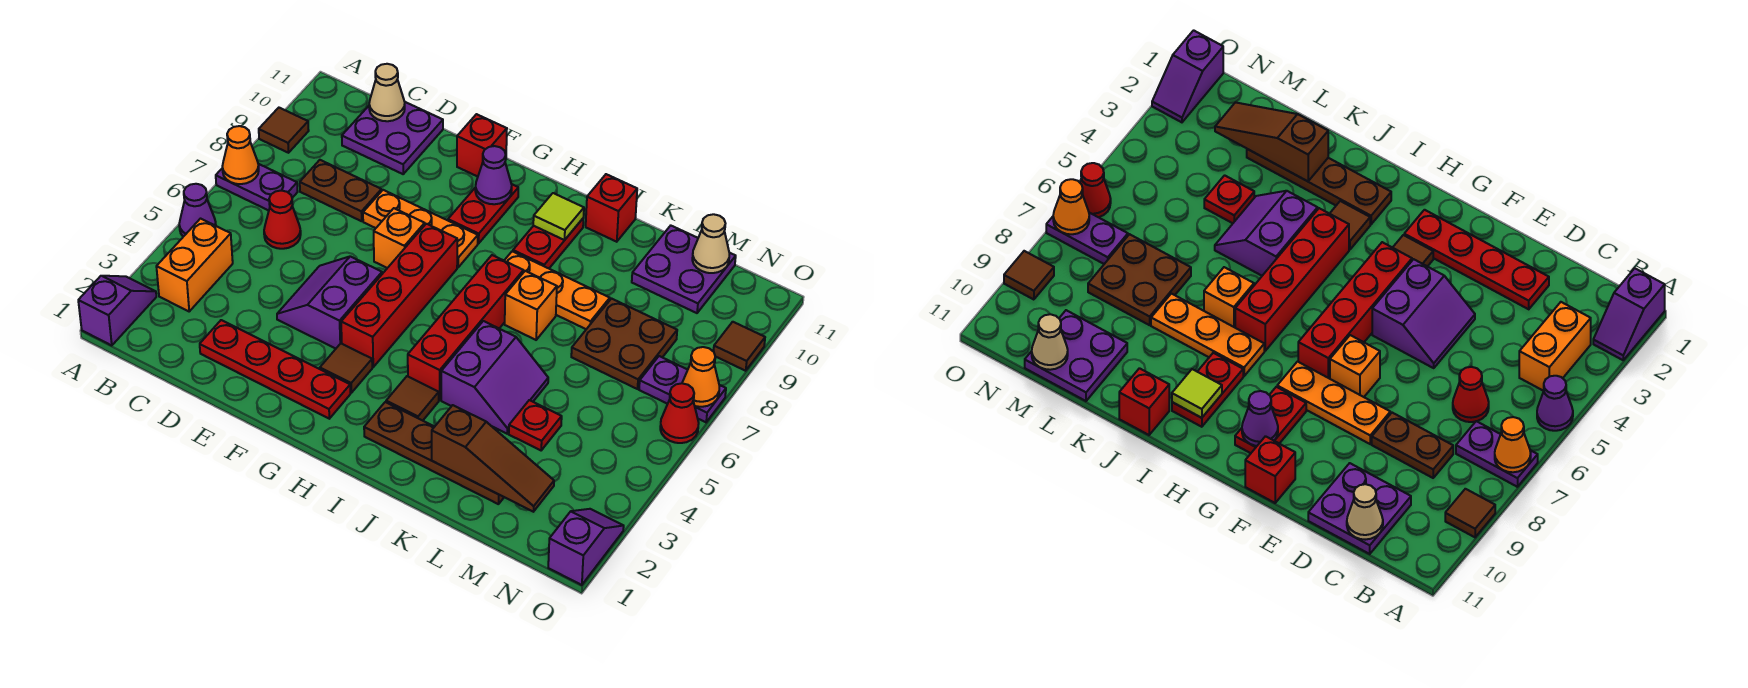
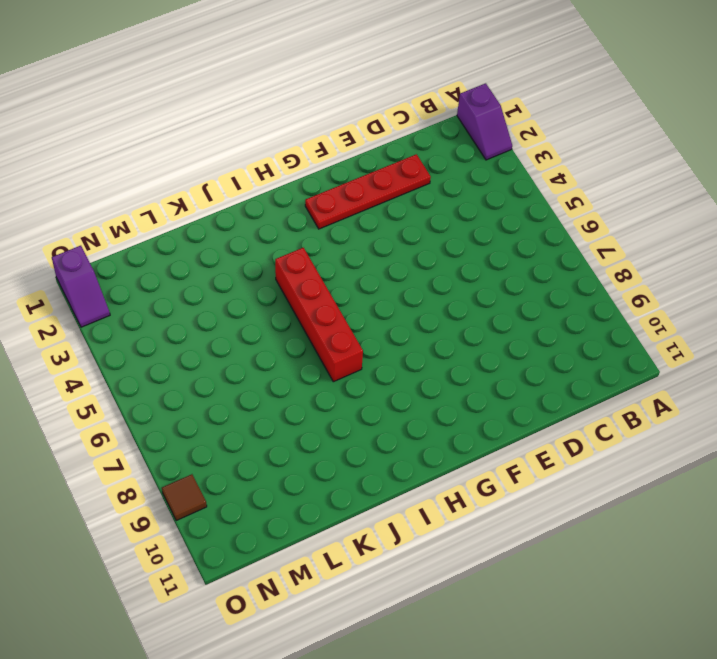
none -> purple cone A5 level 1
none -> purple plate A7:B7 level 1
none -> brown tile A9 level 1
none -> orange brick B3:B4 level 1

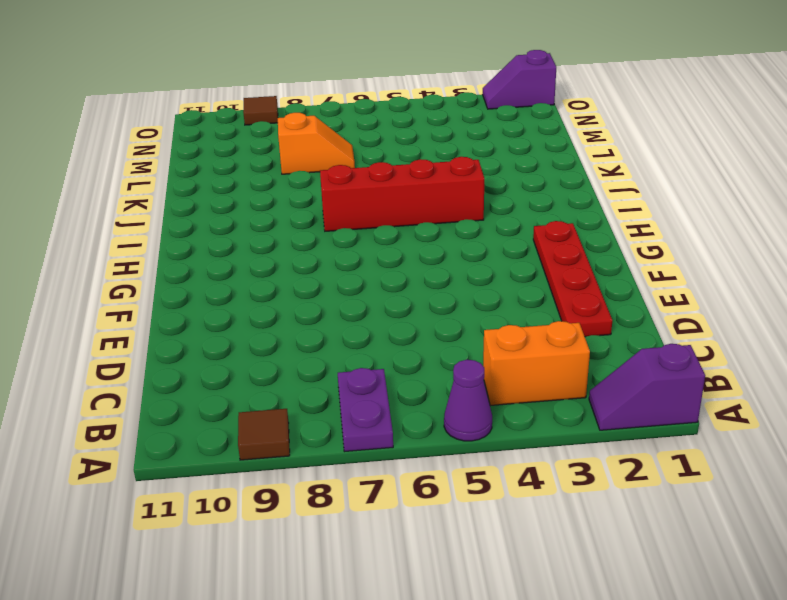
orange slope L7:L8 level 1 top 8 -> brown plate L7:M8 level 1
none -> red cone C6 level 1
none -> brown plate C8:D8 level 1
none -> purple plate C10:D11 level 1
none -> purple slope E4:F5 level 1 top F

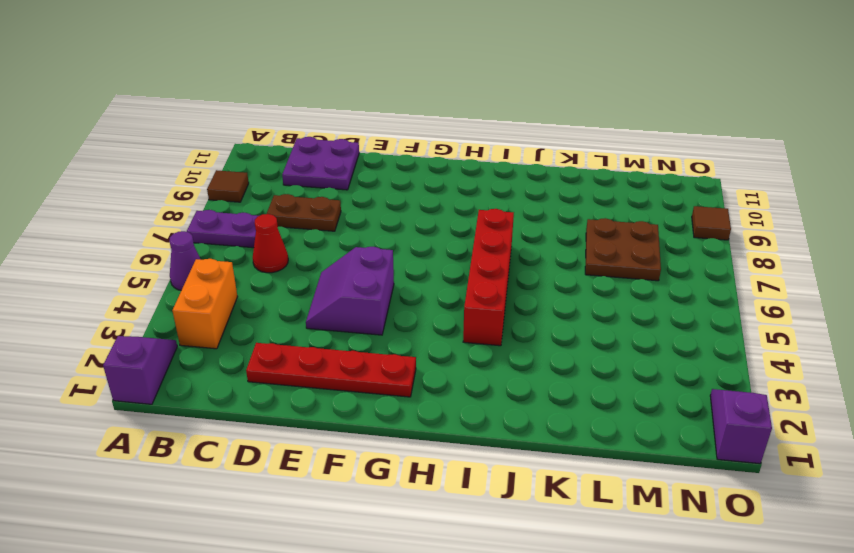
none -> orange plate E8:G8 level 1
none -> orange brick F7 level 1
none -> red brick F11 level 1
none -> brown tile G3 level 1

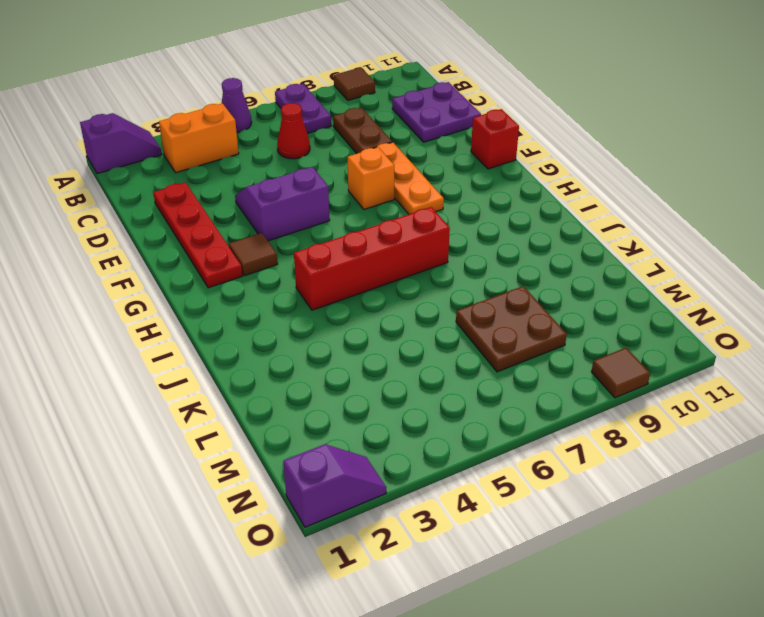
none -> red brick G4:G7 level 1
none -> red plate G9:G10 level 1
none -> brown plate I2:L2 level 1
none -> brown tile I3 level 1

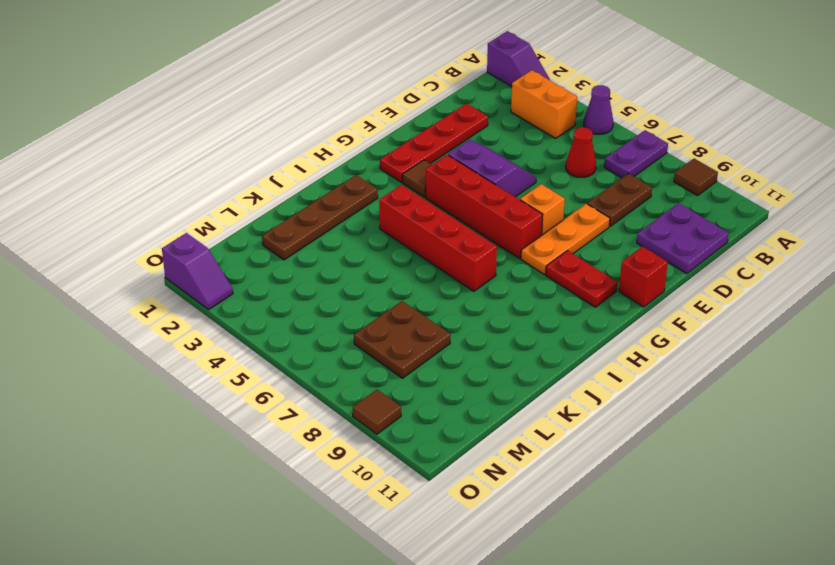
none -> brown tile I3 level 1
none -> orange plate I8:K8 level 1
none -> red plate I9:I10 level 1
none -> purple slope J4:K5 level 1 top J

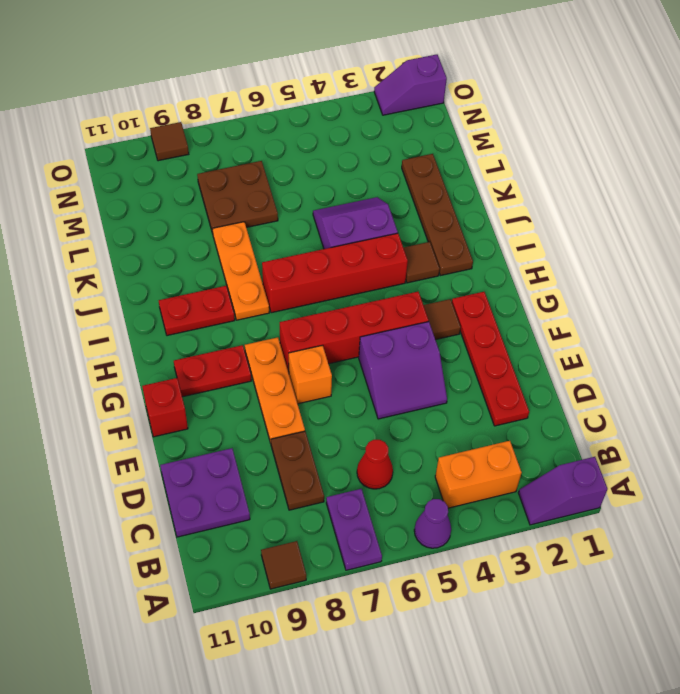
none -> orange brick J7 level 1
none -> red brick J11 level 1
none -> red plate L4 level 1
none -> purple plate L10:M11 level 1

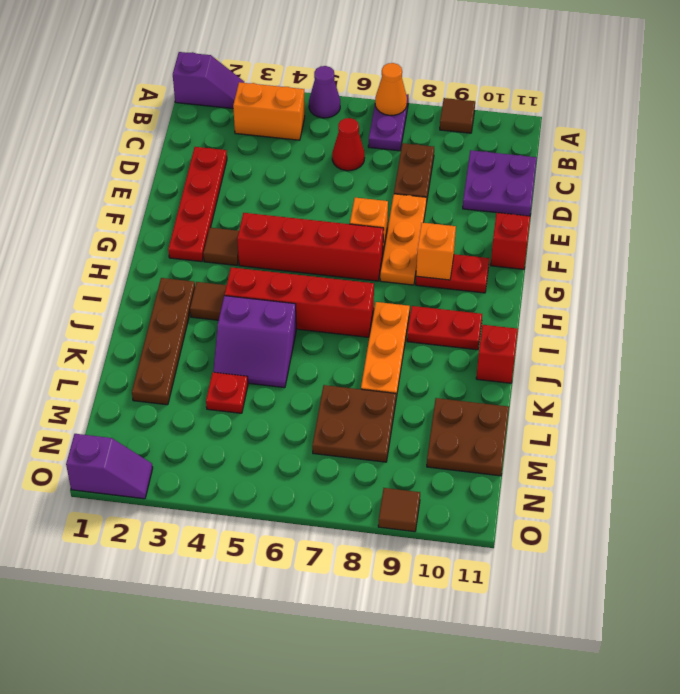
orange brick G9 level 2 -> orange brick J7 level 1
brown plate L10:M11 level 1 -> purple plate L10:M11 level 1
none -> purple slope E4:F5 level 1 top F
none -> purple plate N7:O7 level 1
none -> red cone O6 level 1
none -> tan cone C11 level 2

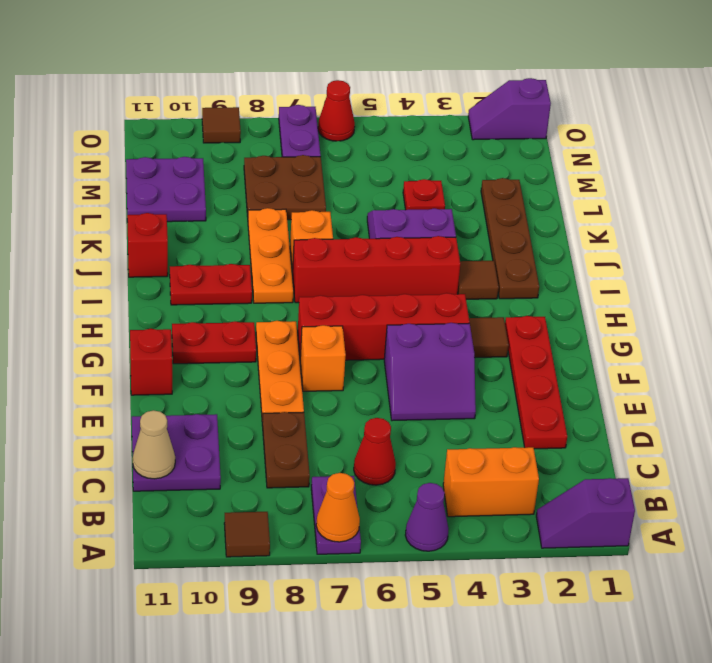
none -> purple cone G10 level 2
none -> lime tile I10 level 2
none -> brown slope K2:M2 level 2 top K
none -> tan cone M11 level 2

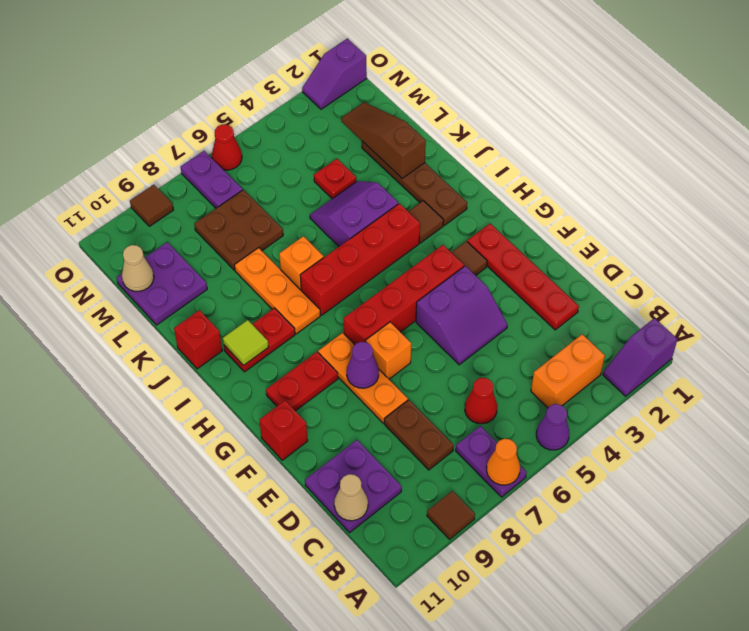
purple cone F8 level 2 -> purple cone G10 level 2
none -> orange cone O7 level 2

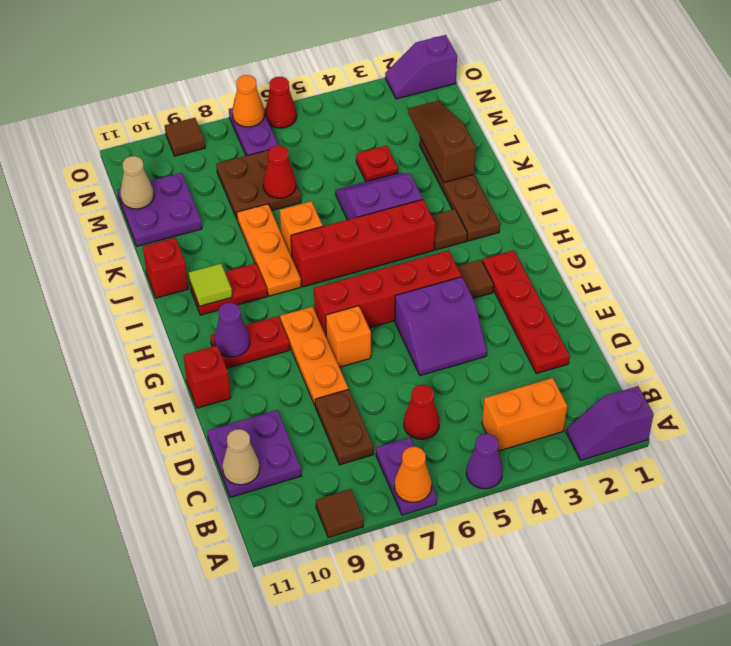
red cone L7 level 2 -> none

